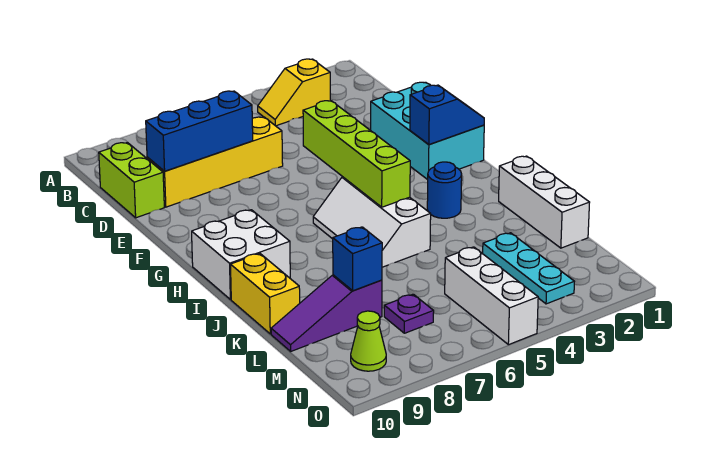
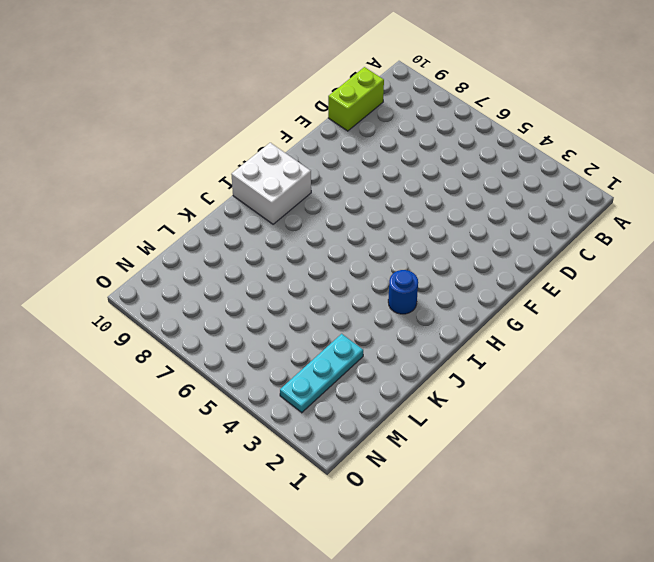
none -> yellow slope B3:B4 level 1 top 3
none -> yellow brick D6:D9 level 1
none -> cyan brick E1:G2 level 1

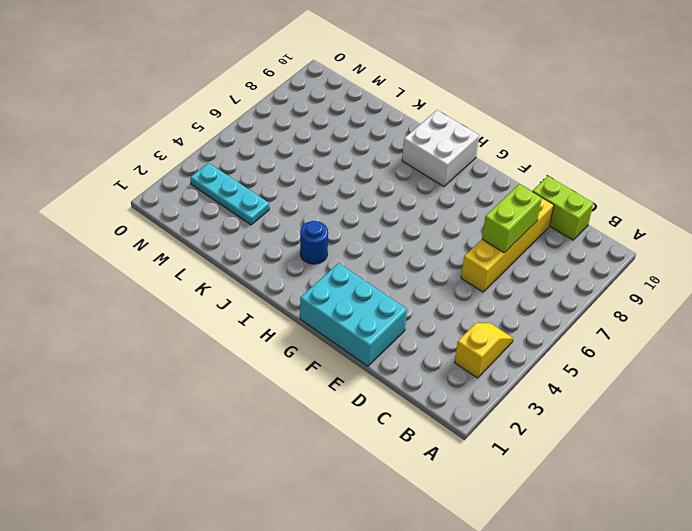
lime brick D7:D8 level 2 -> blue brick D7:D9 level 2
none -> white slope H5:J6 level 1 top 5
none -> white brick J1:L1 level 1
none -> yellow brick J10:K10 level 1

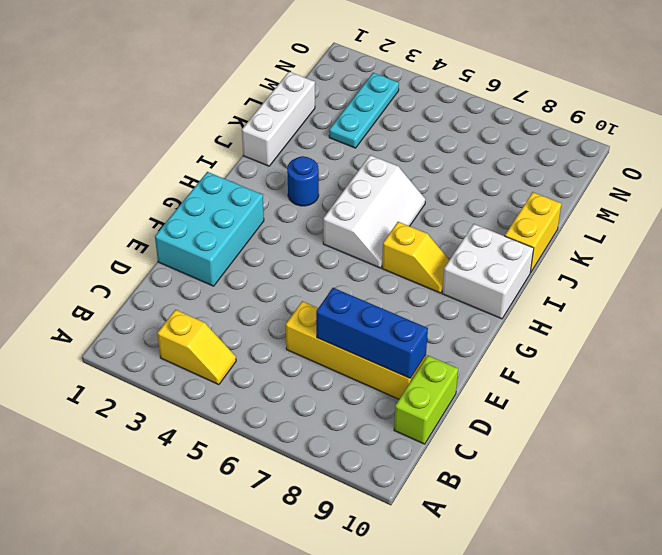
yellow slope H7:H8 level 1 top 7 -> none
none -> purple slope L8:L10 level 1 top 8
none -> white brick M5:O5 level 1
none -> purple plate M7 level 1

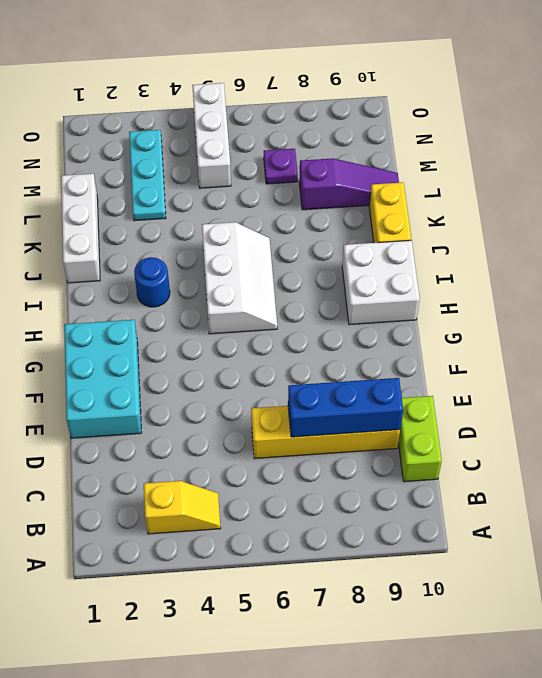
none -> lime cone N9 level 1
none -> lime brick F5:I5 level 2
none -> blue slope G1:G2 level 2 top 2

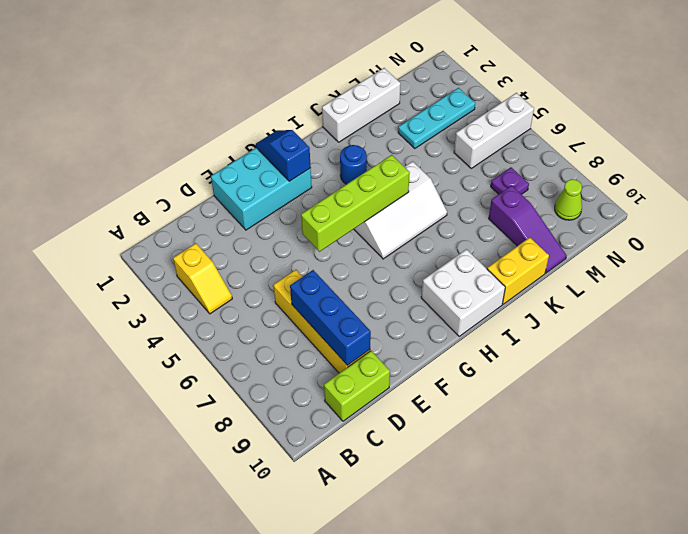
none -> blue brick L8 level 2

